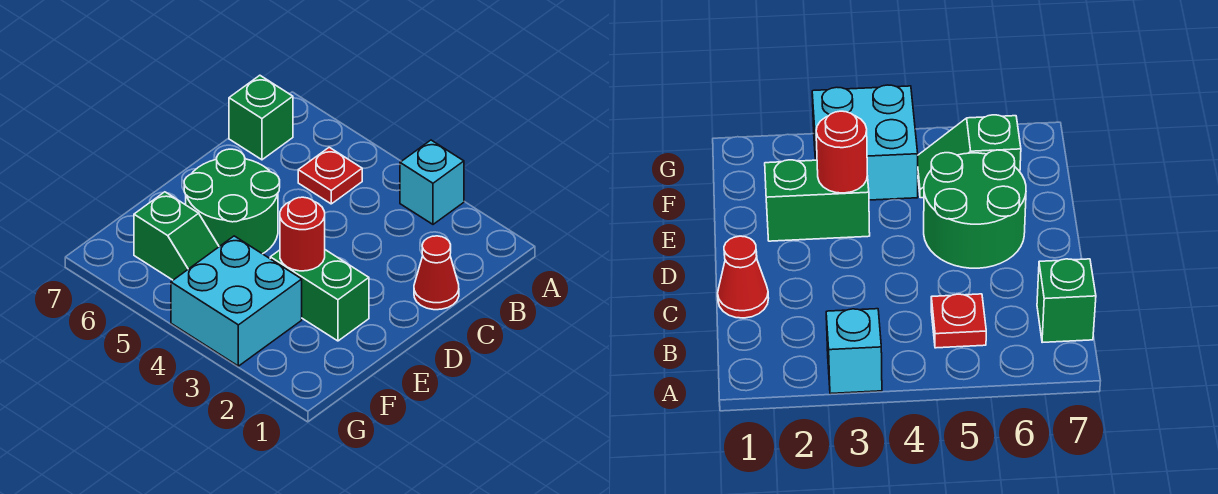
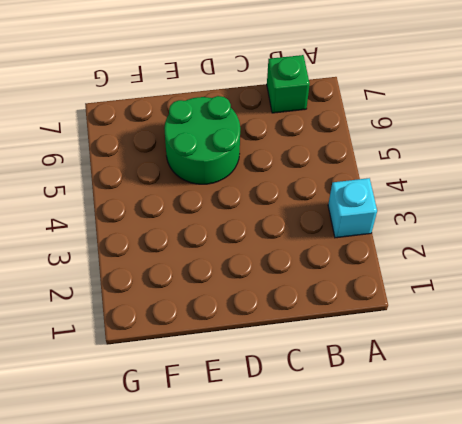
none -> red plate B5 level 1
none -> red cone C1 level 1

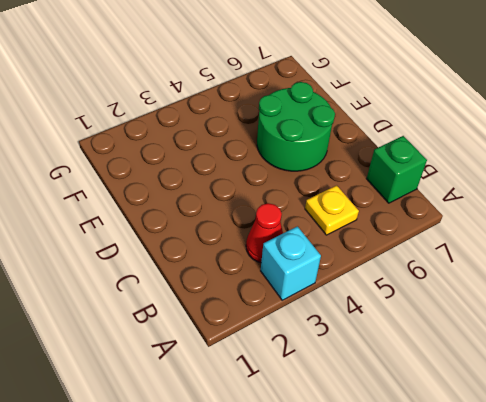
red cone B3 level 1 -> red cone C1 level 1
yellow plate B5 level 1 -> red plate B5 level 1
none -> green brick E2:E3 level 1
none -> cyan brick F3:G4 level 1

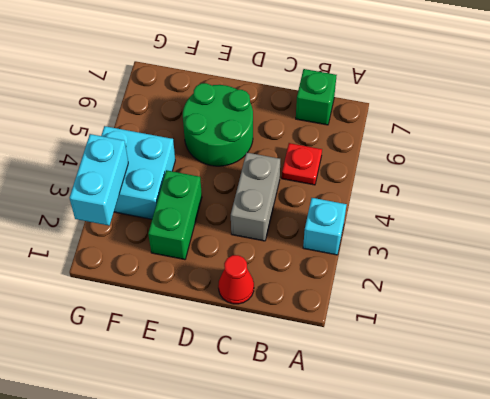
grey brick C3:C4 level 1 -> none
cyan brick G2:G3 level 2 -> none
none -> green slope F5:F6 level 1 top 6
none -> red round brick E3 level 2

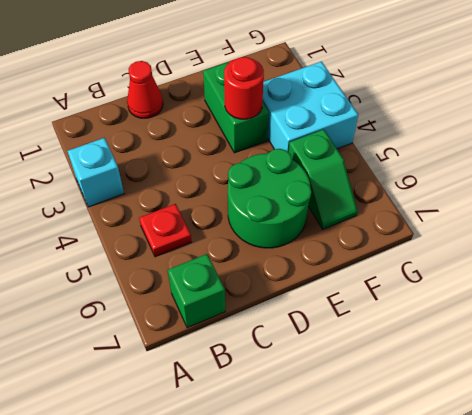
green slope F5:F6 level 1 top 5 -> green slope F5:F6 level 1 top 6

